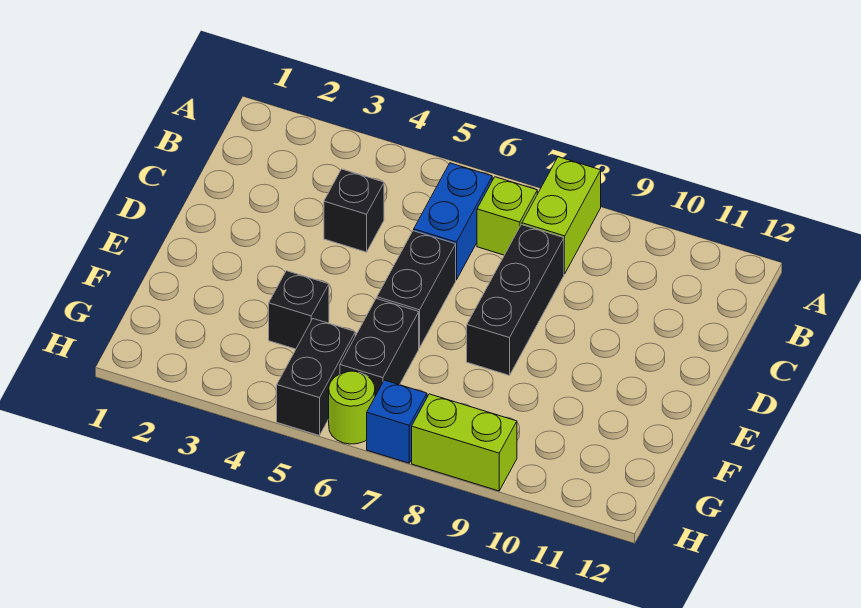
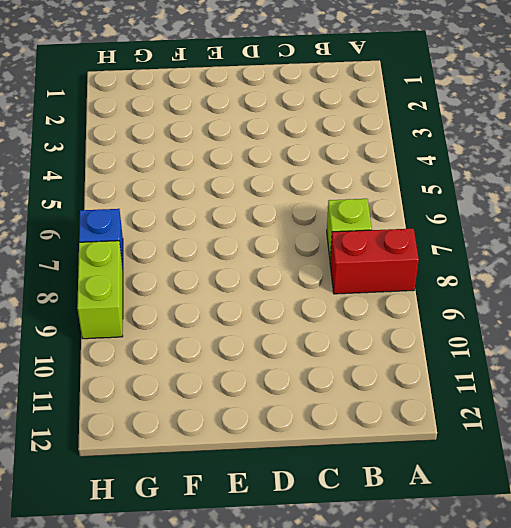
red brick A8:B8 level 1 -> lime brick A8:B8 level 1
none -> blue brick B6:C6 level 1
none -> black brick C4 level 1
none -> black brick C8:E8 level 1

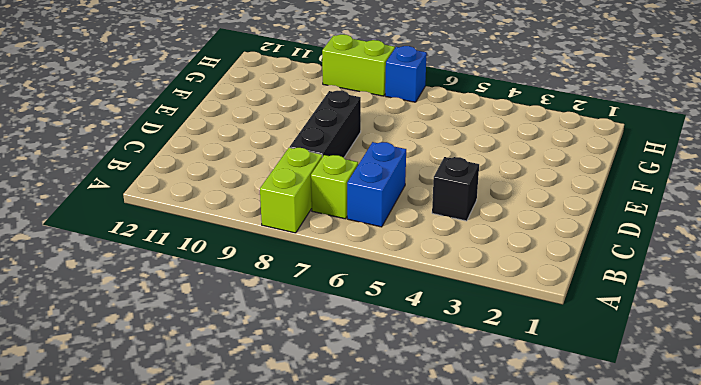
none -> black brick D6:E6 level 1
none -> black brick F4 level 1
none -> black brick F6:G6 level 1

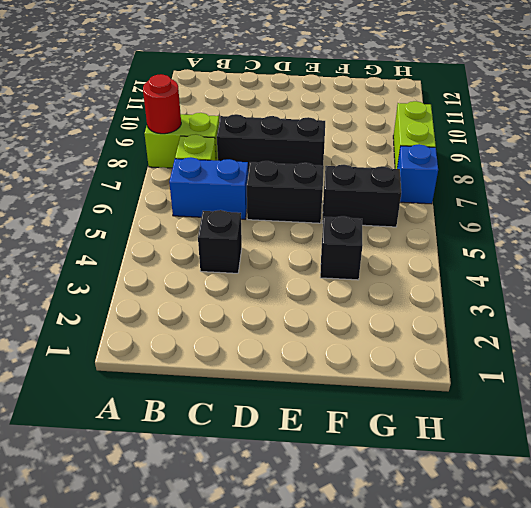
red round brick A8 level 2 -> none
none -> black brick G5:H5 level 1
none -> lime round brick H6 level 1

